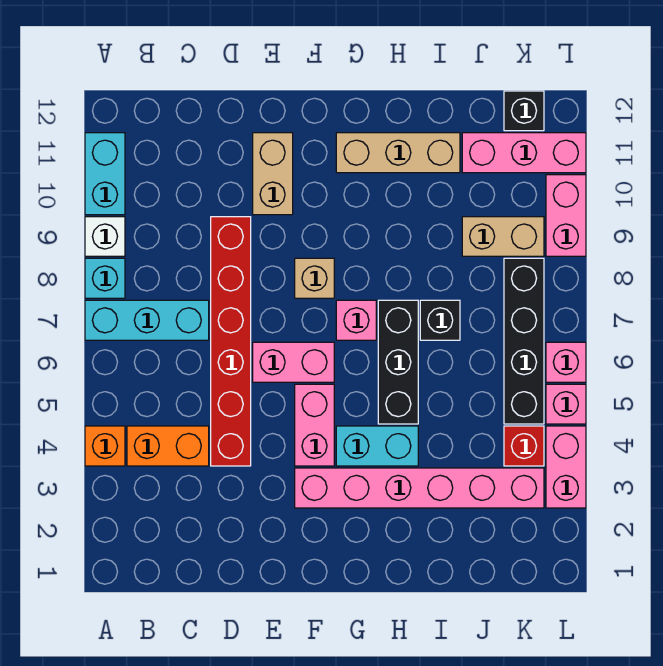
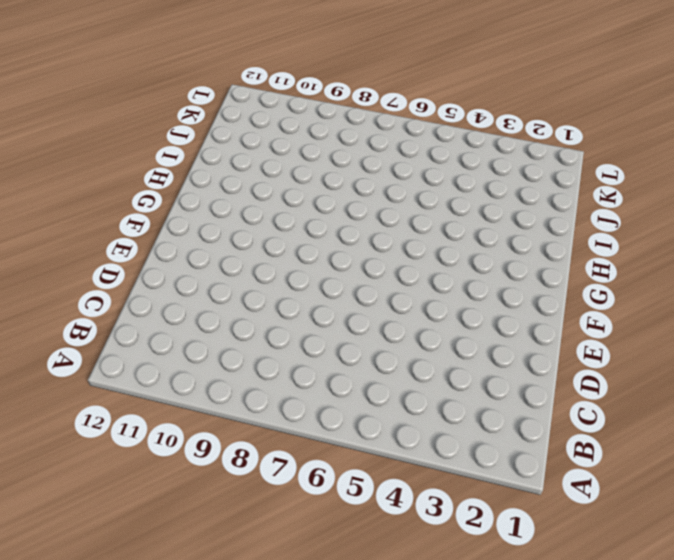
none -> orange brick A4 level 1
none -> cyan brick A7:C7 level 1
none -> cyan brick A8 level 1

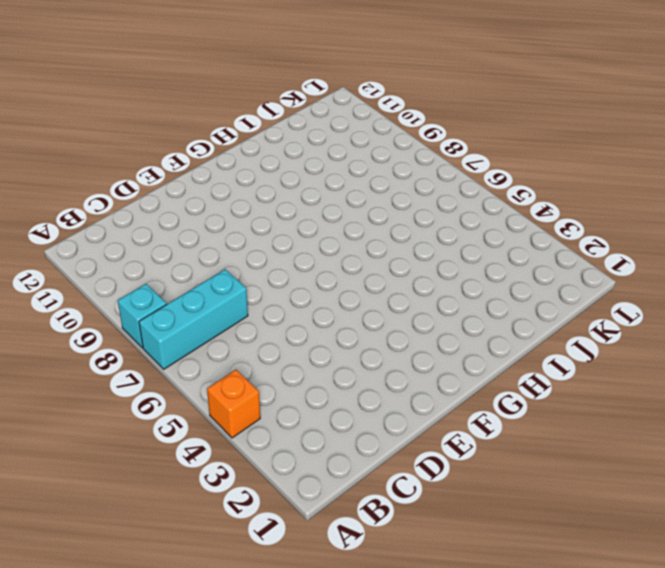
none -> white brick A9 level 1
none -> cyan brick A10:A11 level 1
none -> orange brick B4:C4 level 1

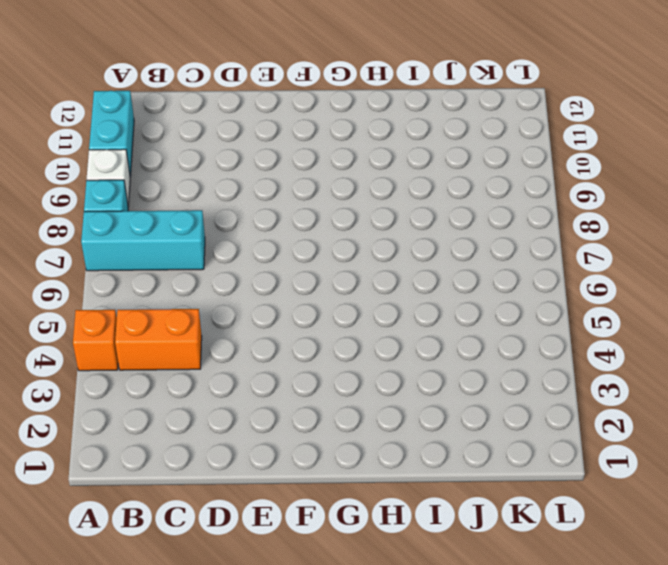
none -> red brick D4:D9 level 1
none -> pink brick E6:F6 level 1
none -> tan brick E10:E11 level 1

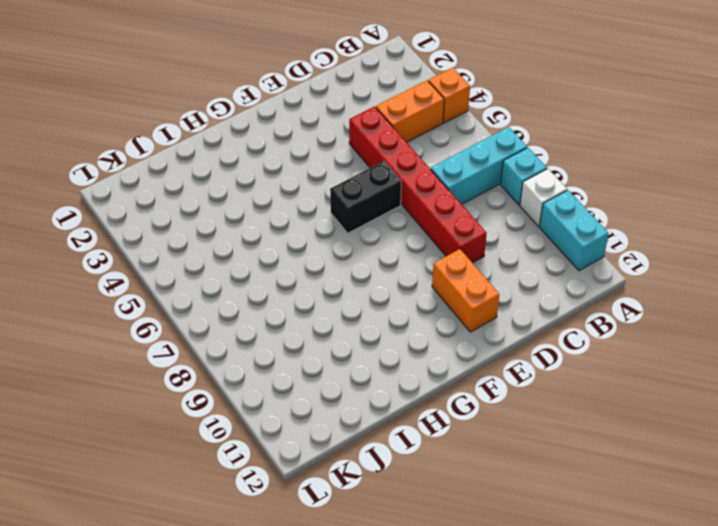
black brick E6:F6 level 1 -> pink brick E6:F6 level 1
orange brick E10:E11 level 1 -> tan brick E10:E11 level 1
none -> pink brick F3:K3 level 1
none -> pink brick F4:F5 level 1
none -> tan brick F8 level 1

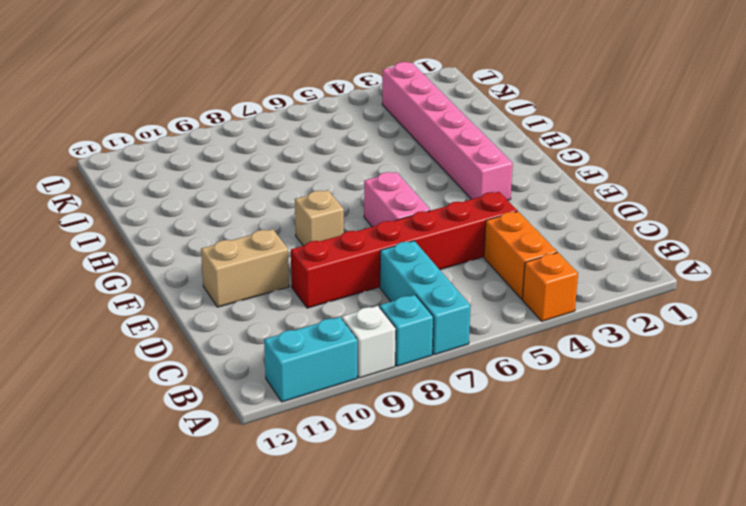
none -> pink brick F4:F5 level 1
none -> cyan brick G4:H4 level 1
none -> pink brick G7 level 1

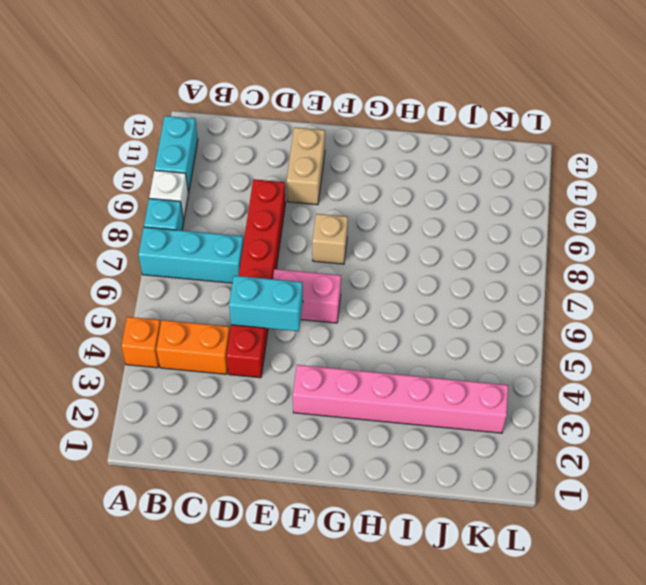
cyan brick D5:E5 level 2 -> cyan brick G4:H4 level 1
none -> pink brick F4:F5 level 1
none -> pink brick G7 level 1
none -> tan brick G11:I11 level 1

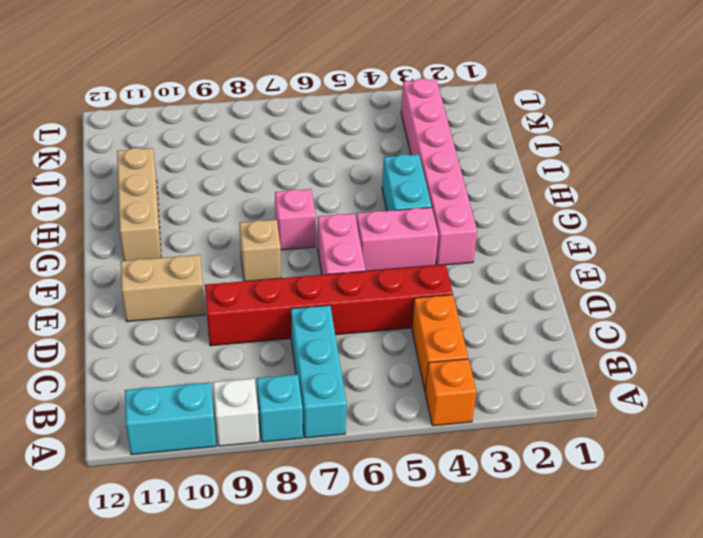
none -> black brick H5:H7 level 1
none -> black brick I7 level 1
none -> tan brick J9:K9 level 1

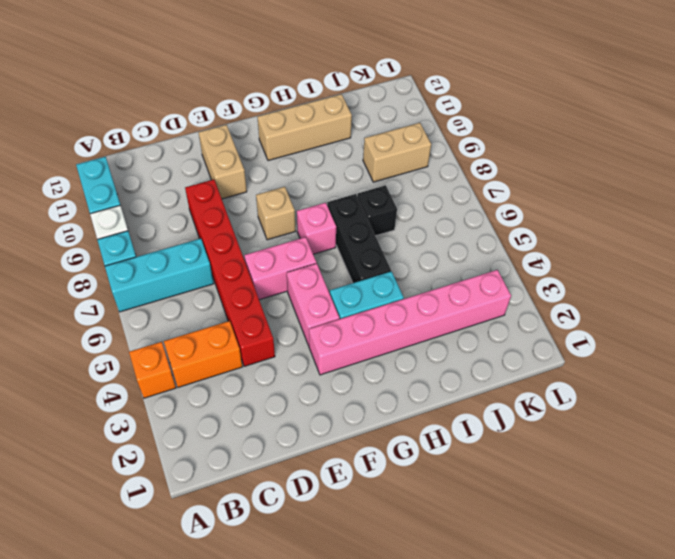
none -> pink brick J11:L11 level 1
none -> red brick K4 level 1
none -> black brick K5:K8 level 1

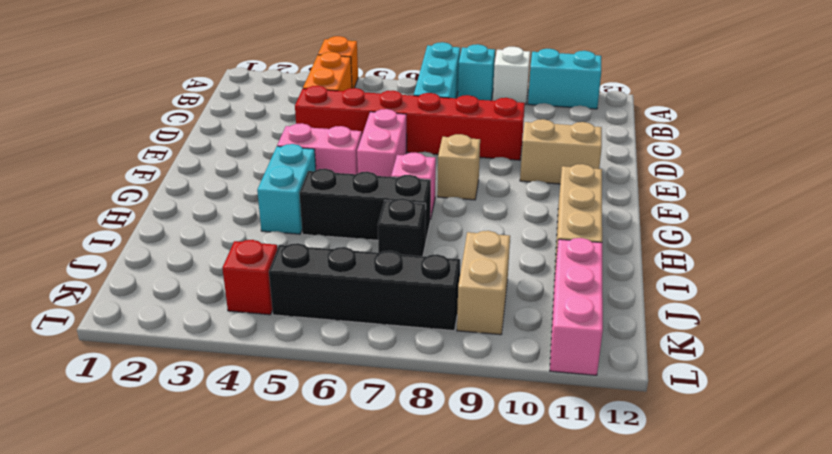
none -> pink brick F3:K3 level 1
none -> black brick K12 level 1
none -> pink brick L3:L4 level 1

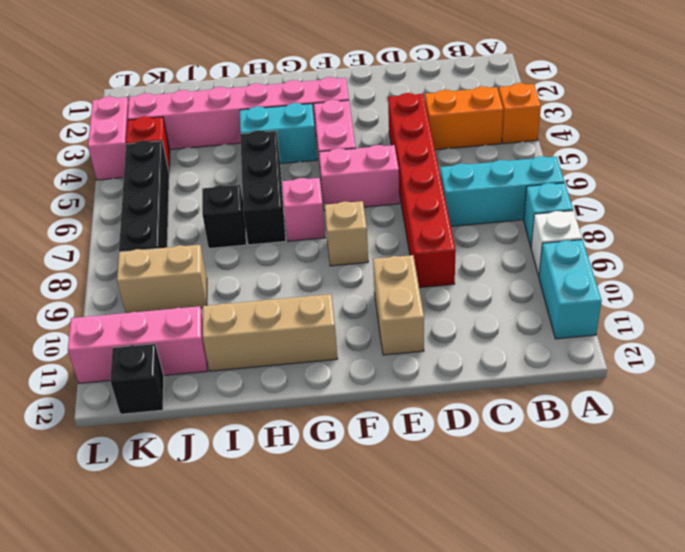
none -> pink brick L5 level 1
none -> pink brick L6 level 1
none -> pink brick L9:L10 level 1

